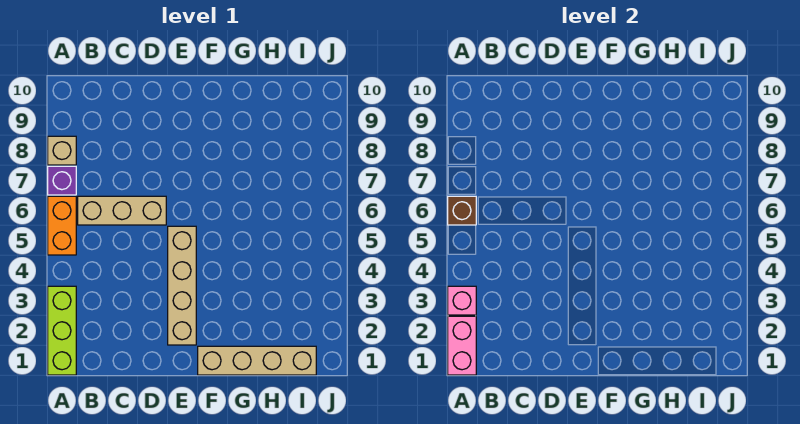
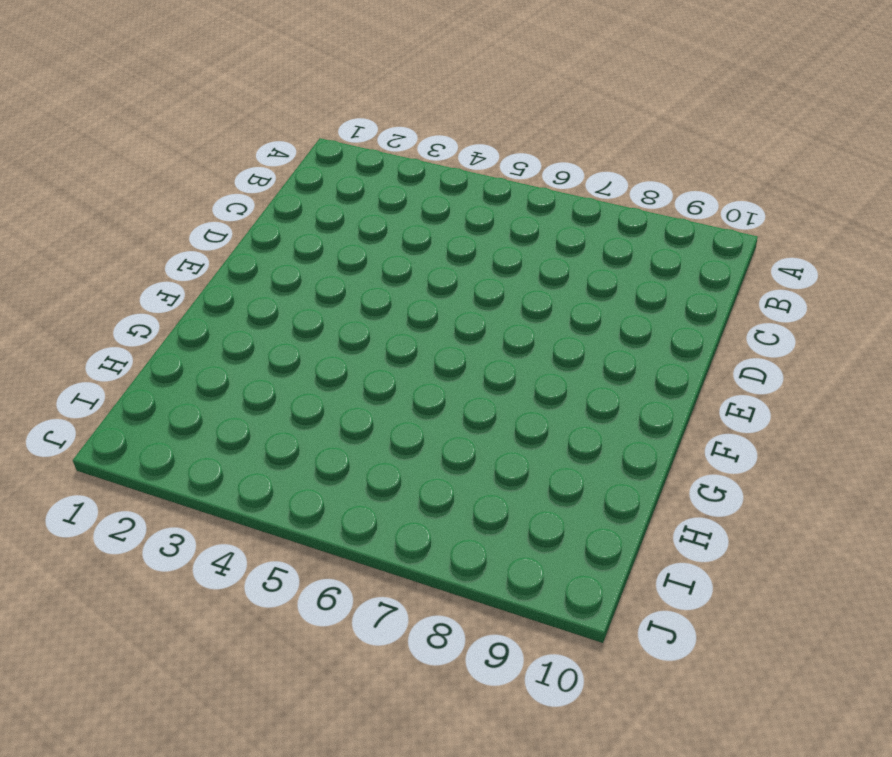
none -> lime brick A1:A3 level 1
none -> orange brick A5:A6 level 1

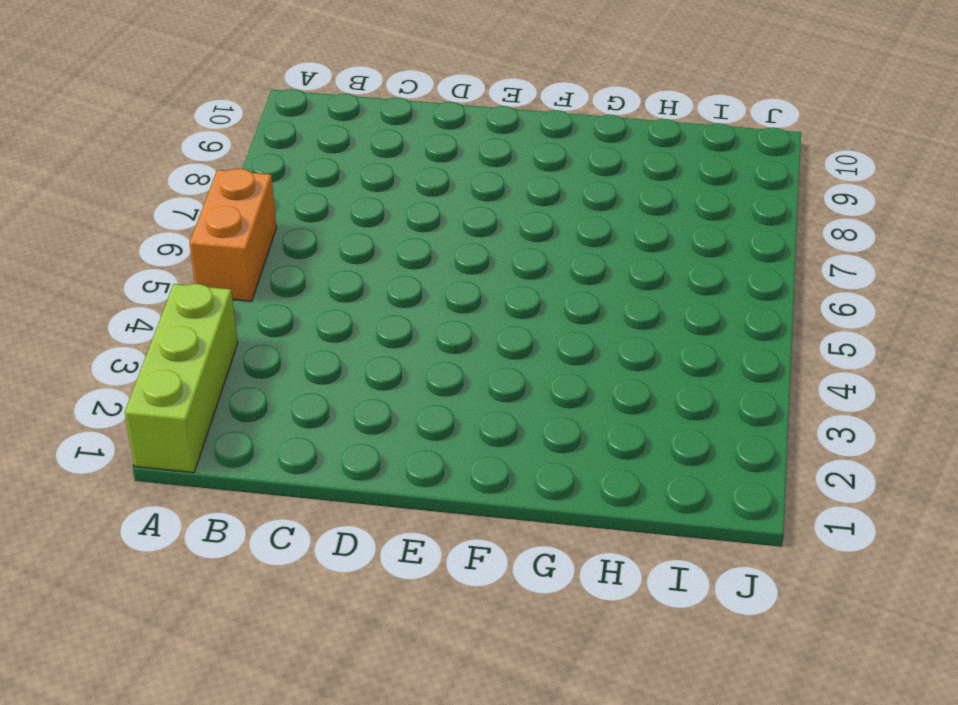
none -> purple brick A7 level 1
none -> tan brick A8 level 1

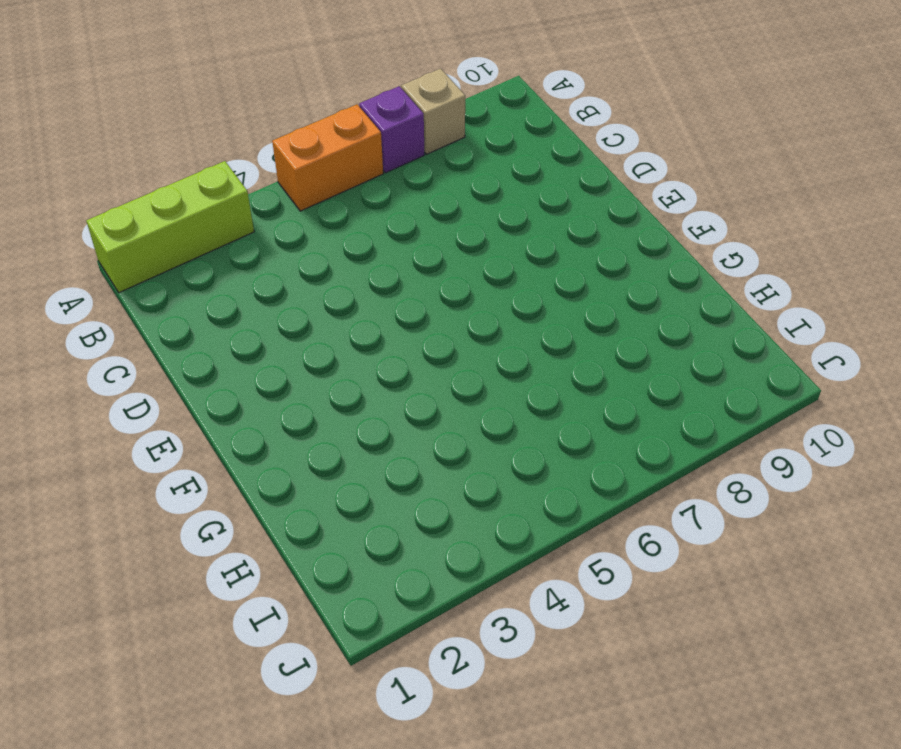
none -> tan brick B6:D6 level 1
none -> tan brick E2:E5 level 1

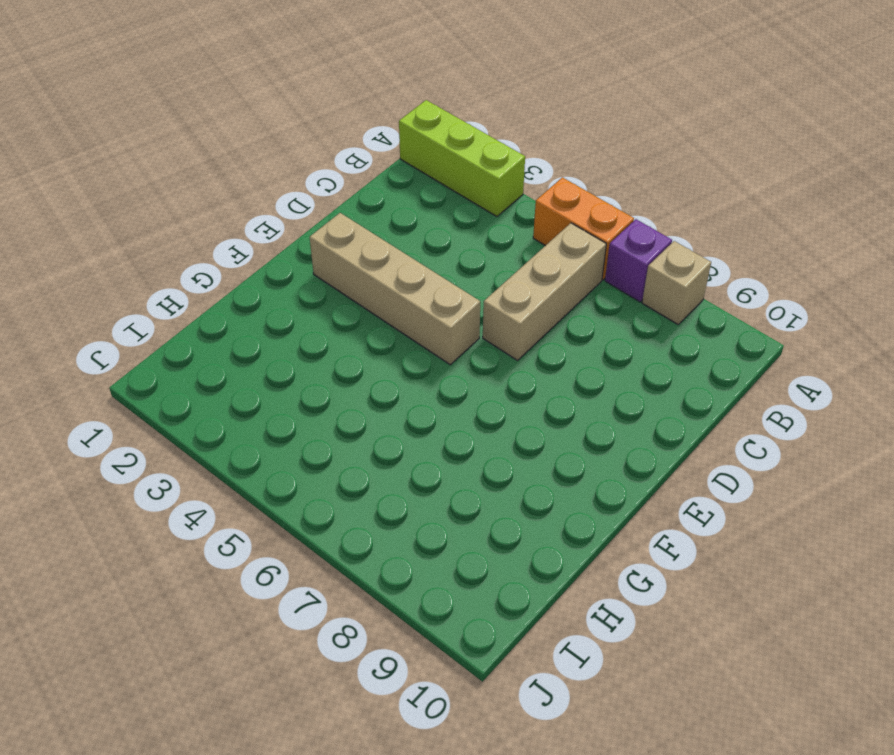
none -> tan brick F1:I1 level 1
none -> pink brick A1:A2 level 2

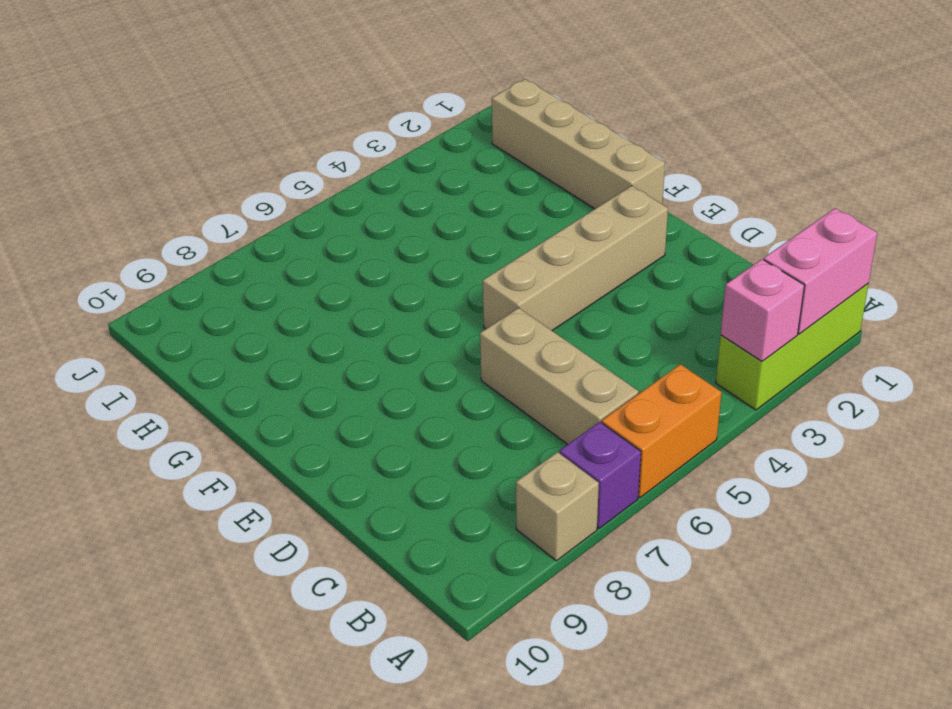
none -> brown brick A6 level 2

